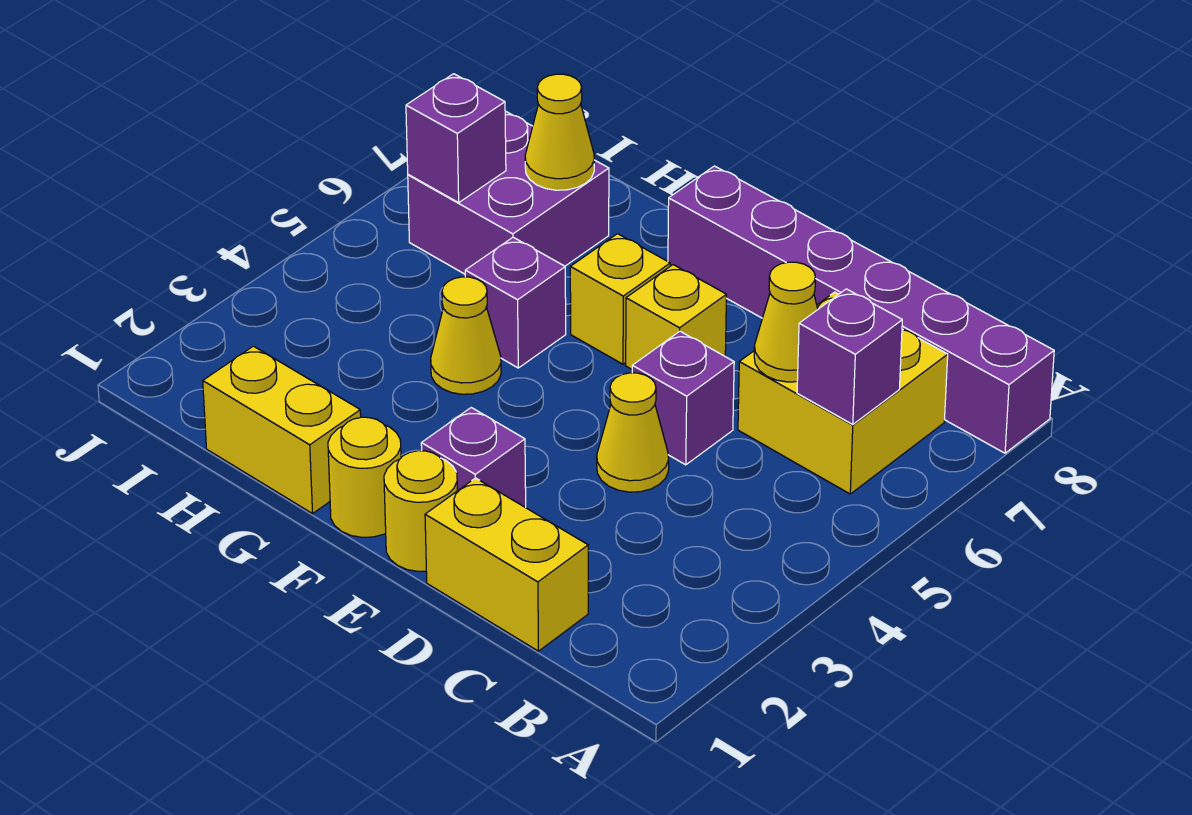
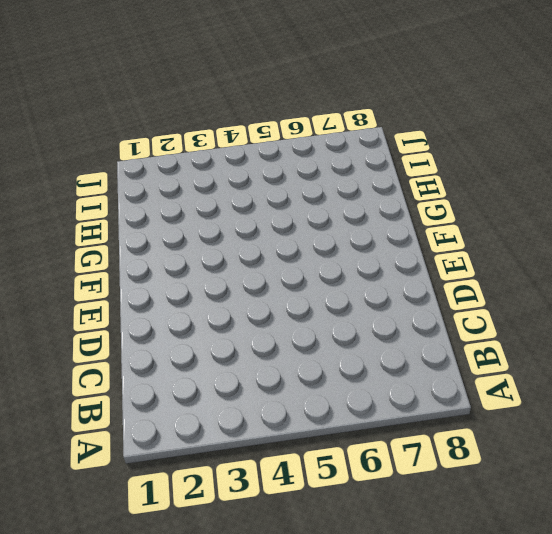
none -> purple brick A8:F8 level 1
none -> yellow brick B6:C7 level 1
none -> yellow brick C1:D1 level 1

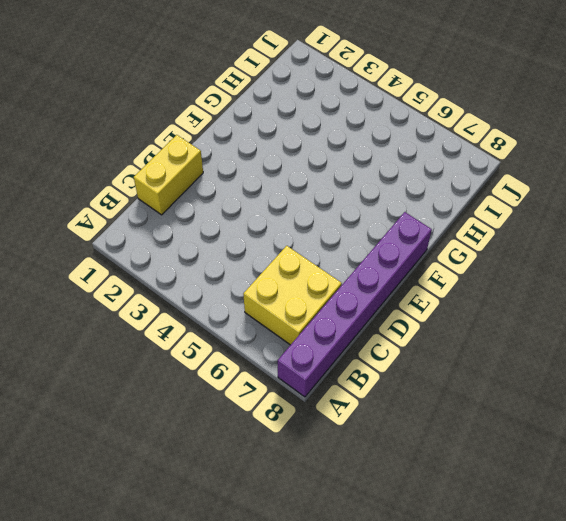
none -> yellow cone D4 level 1
none -> purple brick D5 level 1
none -> yellow round brick E1 level 1

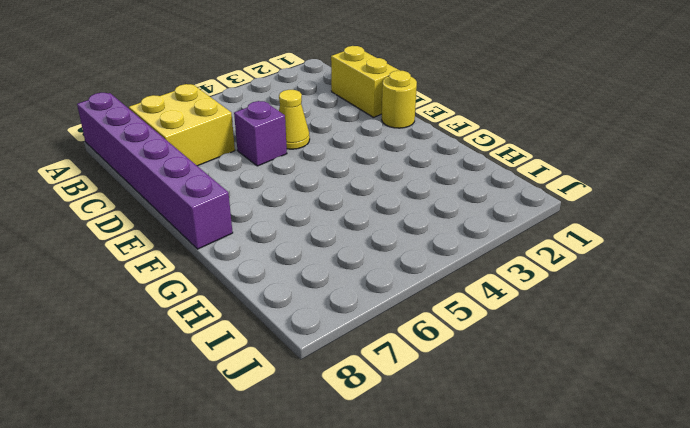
none -> purple brick E2 level 1
none -> yellow brick E6 level 1
none -> yellow round brick F1 level 1

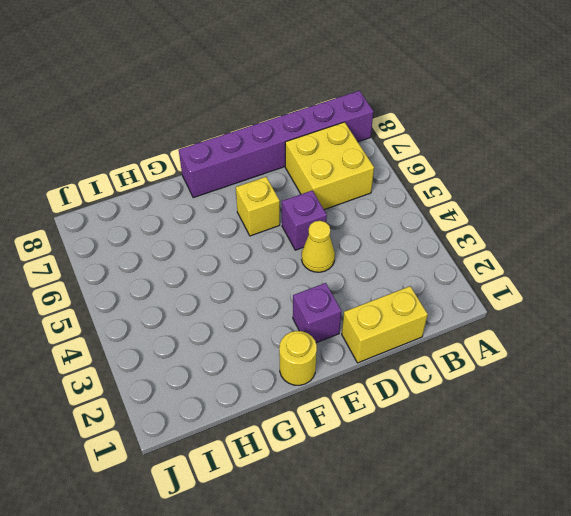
none -> yellow round brick E1 level 1
none -> yellow brick F6 level 1
none -> yellow brick G1:H1 level 1

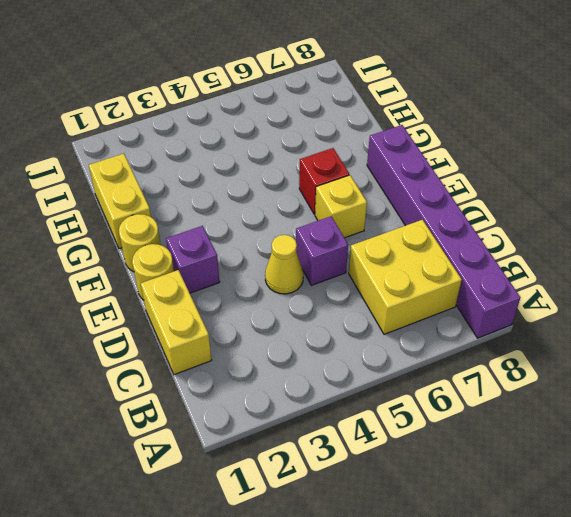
red brick F6 level 1 -> yellow brick F6 level 1
none -> yellow cone G4 level 1
none -> purple brick G5 level 1
none -> purple brick H6:I7 level 1

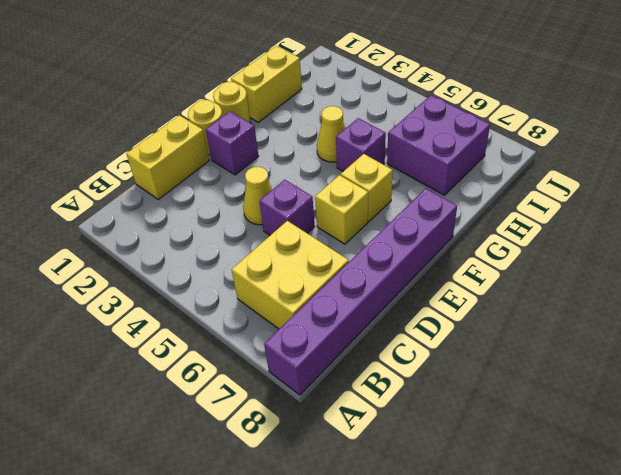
none -> purple brick B6 level 2
none -> yellow cone C6 level 2
none -> yellow cone H7 level 2

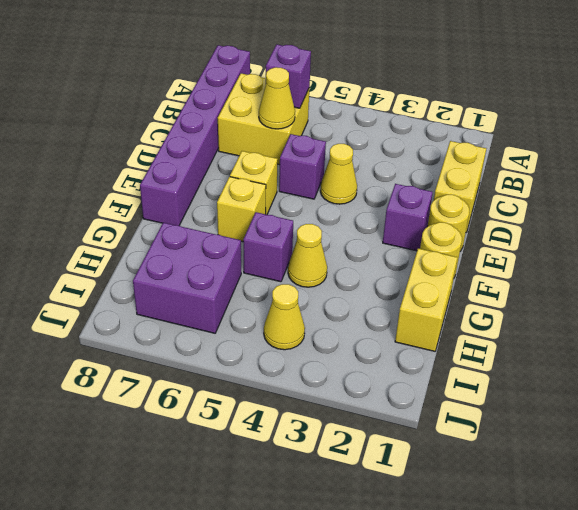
yellow cone I4 level 1 -> yellow cone H7 level 2
none -> purple brick I6 level 2

